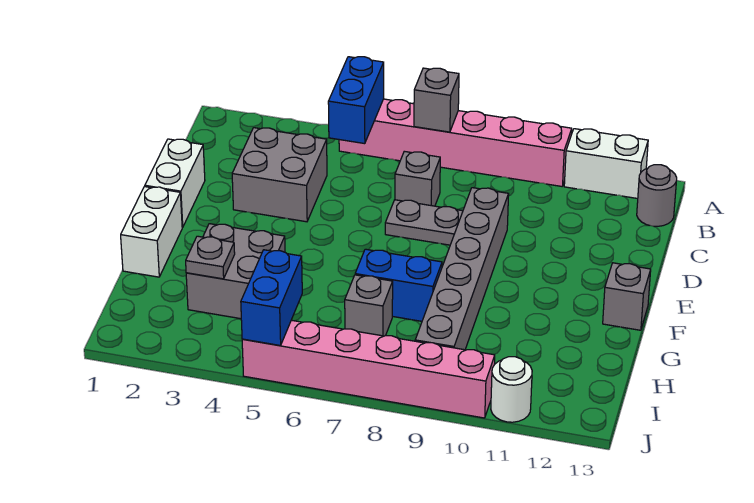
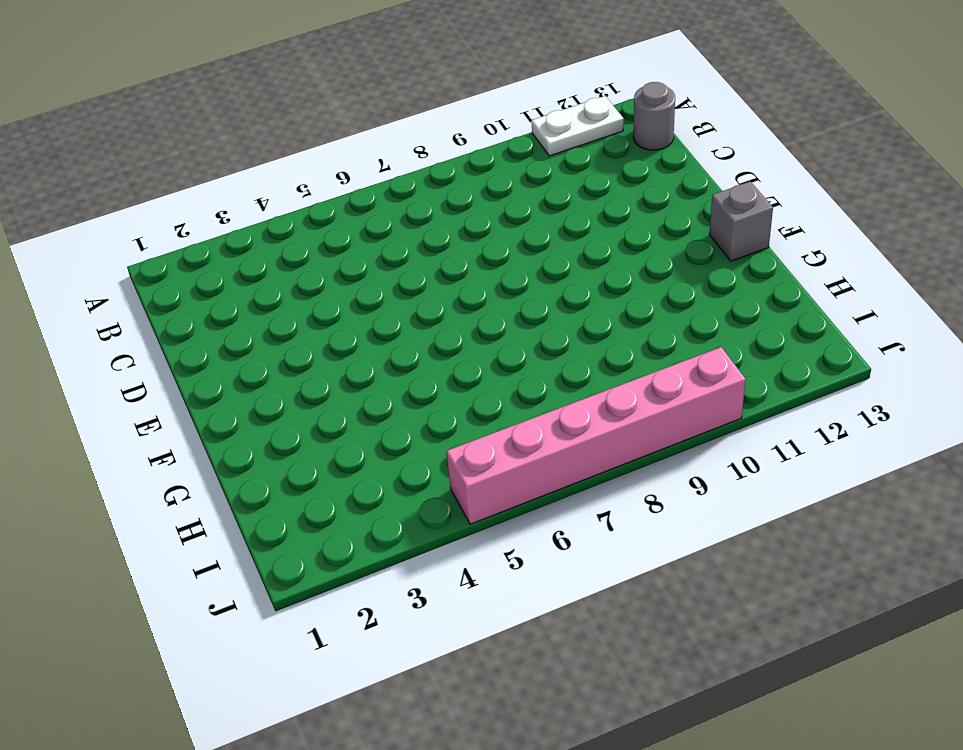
white plate A11:A12 level 1 -> white brick A11:A12 level 1
none -> pink brick A5:A10 level 1
none -> grey brick C3:D4 level 1
none -> grey brick C7 level 1

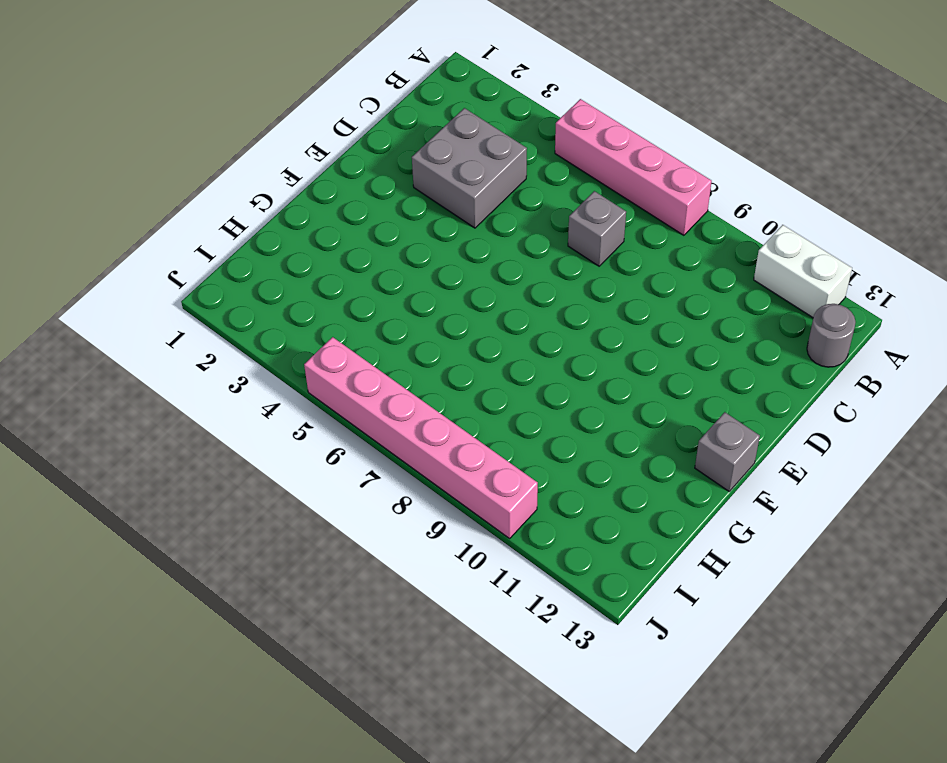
pink brick A5:A8 level 1 -> pink brick A5:A10 level 1
none -> white brick D1:E1 level 1
none -> grey plate D7:D8 level 1
none -> grey brick D9:I9 level 1

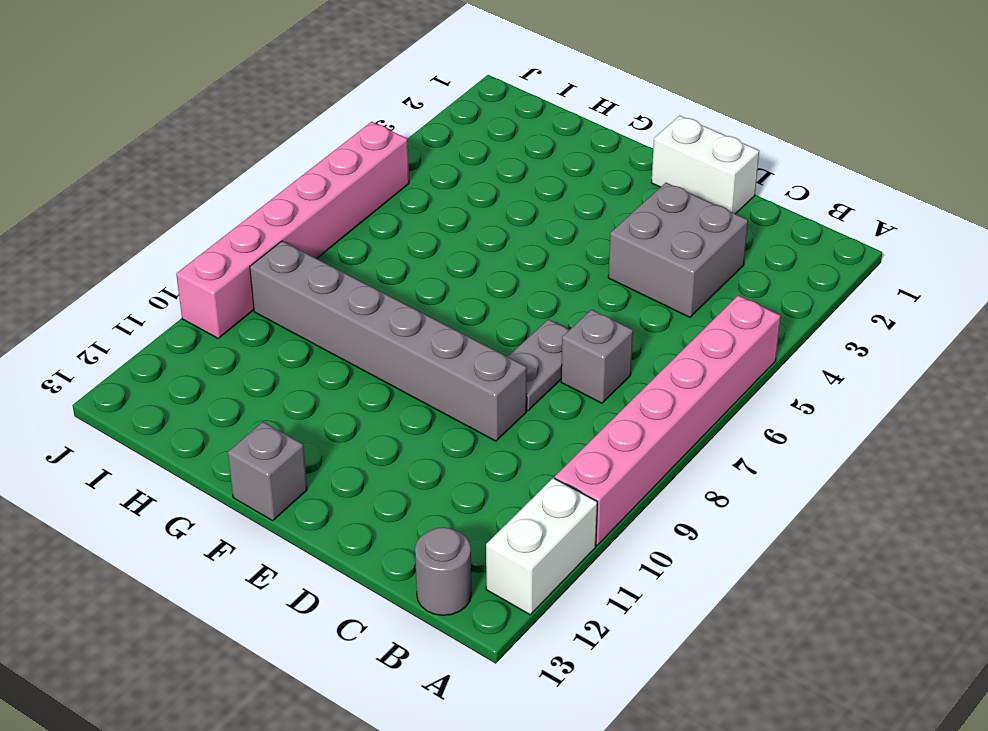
none -> white brick F1:G1 level 1
none -> grey brick G3:H4 level 1
none -> blue brick G7:G8 level 1

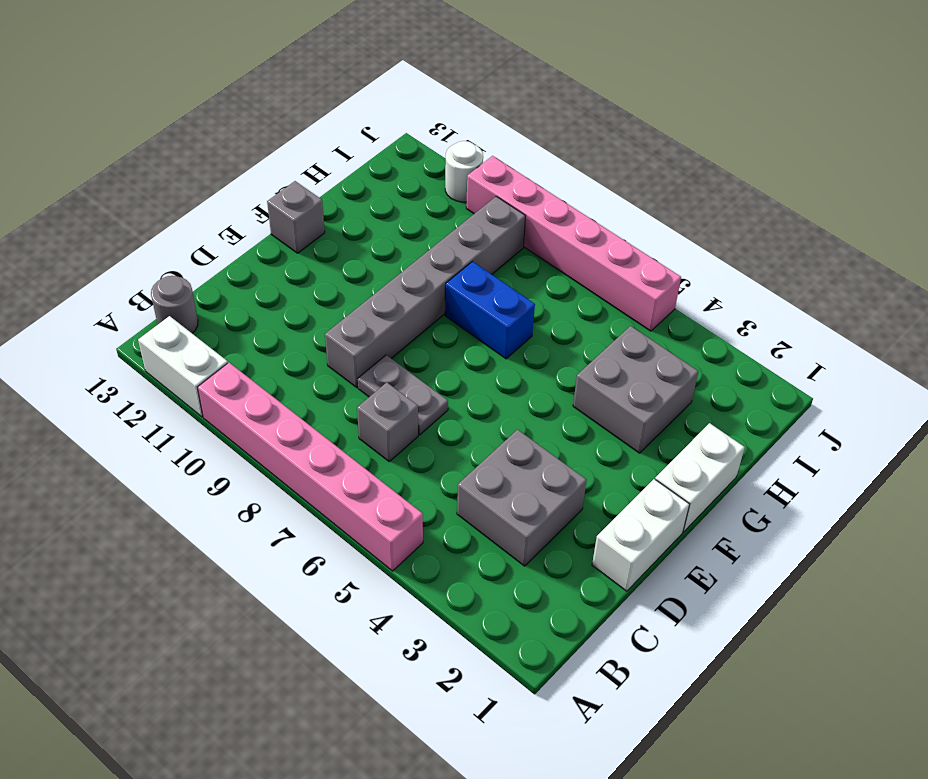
none -> grey brick H7 level 1
none -> blue brick A5:B5 level 2
none -> grey brick A7 level 2

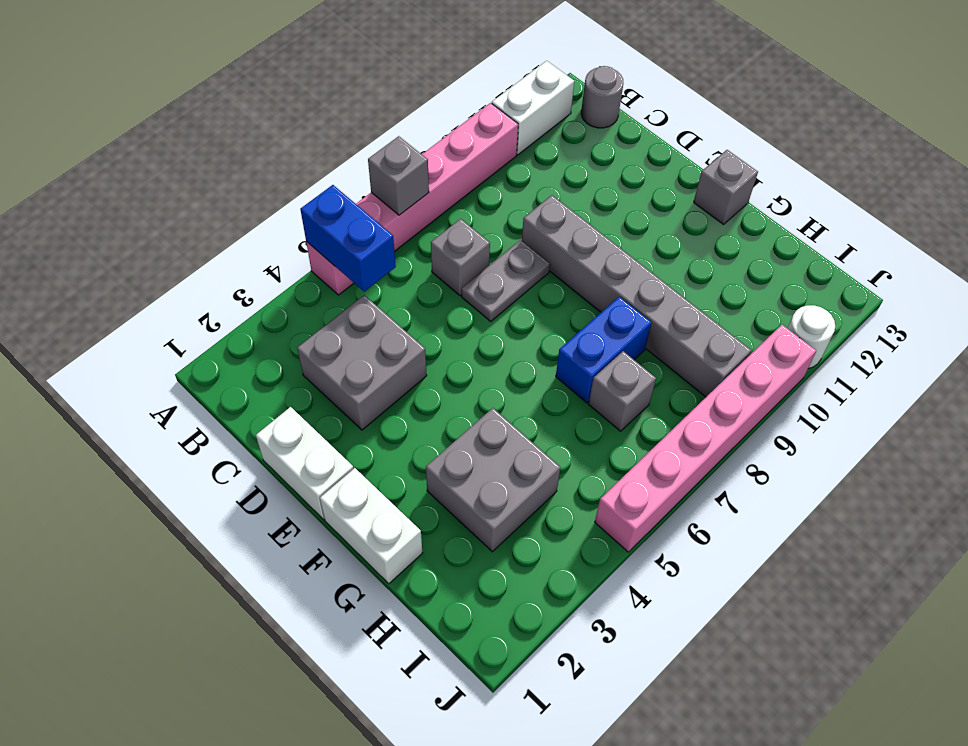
none -> grey plate H3 level 2
none -> blue brick I5:J5 level 2

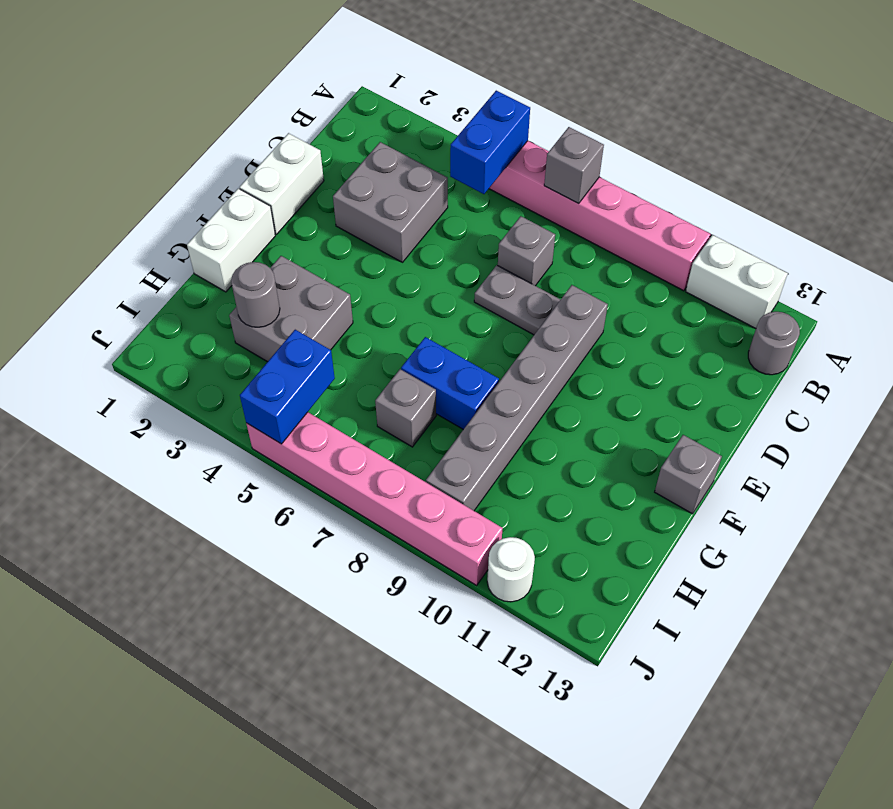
grey round brick H3 level 2 -> grey plate H3 level 2

